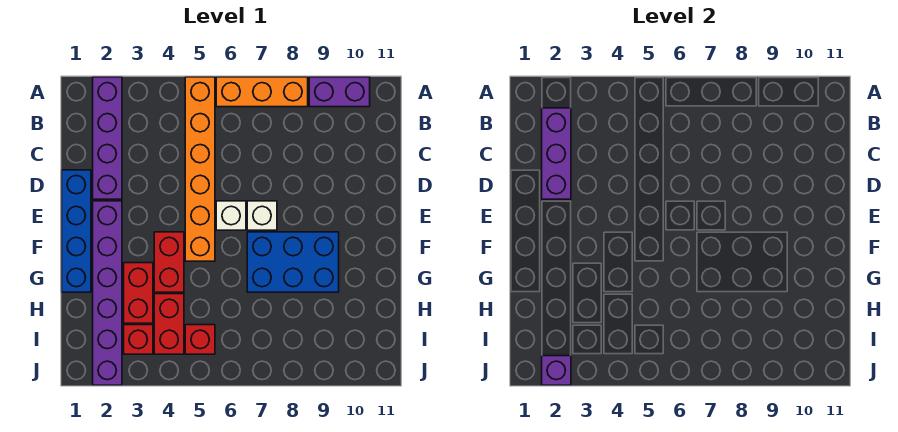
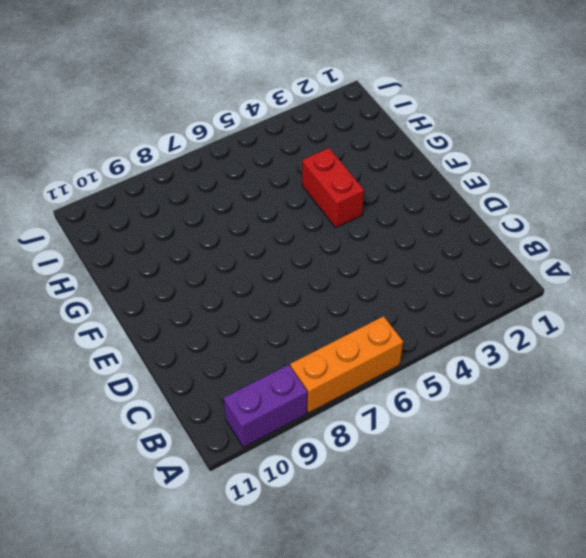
none -> purple brick A2:D2 level 1
none -> orange brick A5:F5 level 1
none -> blue brick D1:G1 level 1

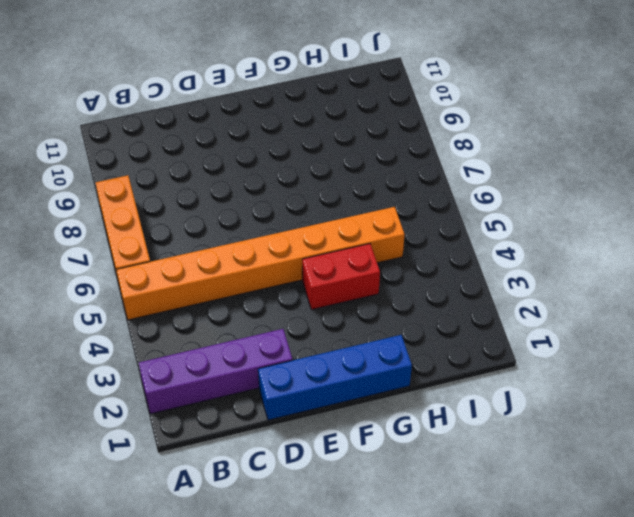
orange brick A5:H5 level 1 -> orange brick A5:F5 level 1
none -> purple brick A9:A10 level 1
none -> purple brick E2:J2 level 1
none -> white brick E6 level 1

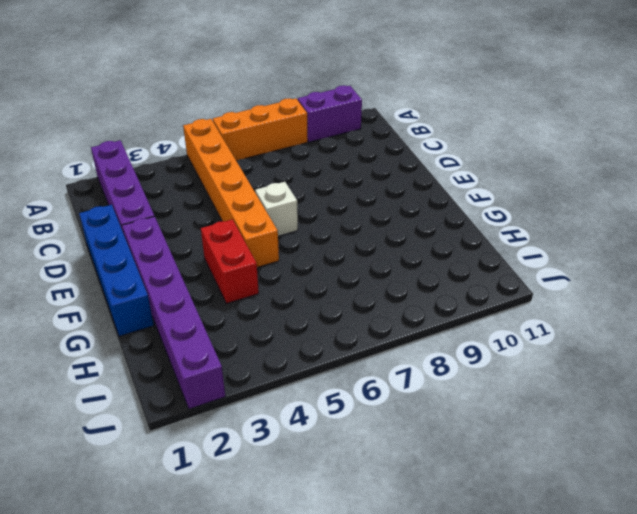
none -> white brick E7 level 1
none -> blue brick F7:G9 level 1
none -> red brick G3:H3 level 1

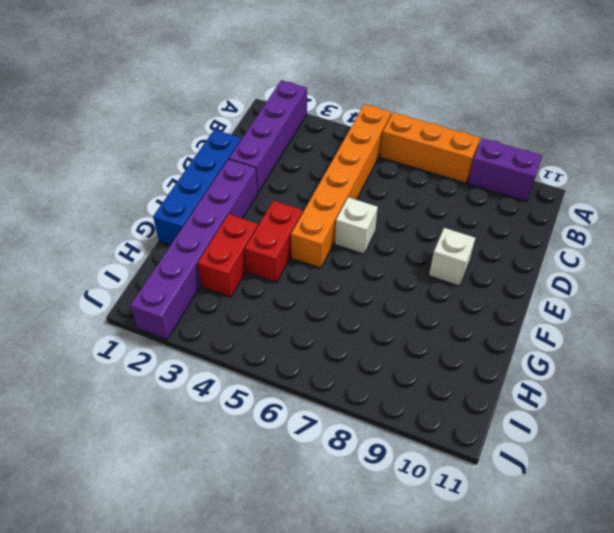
white brick E9 level 1 -> white brick E7 level 1
none -> blue brick F7:G9 level 1
none -> red brick H4:I4 level 1
none -> red brick I3 level 1

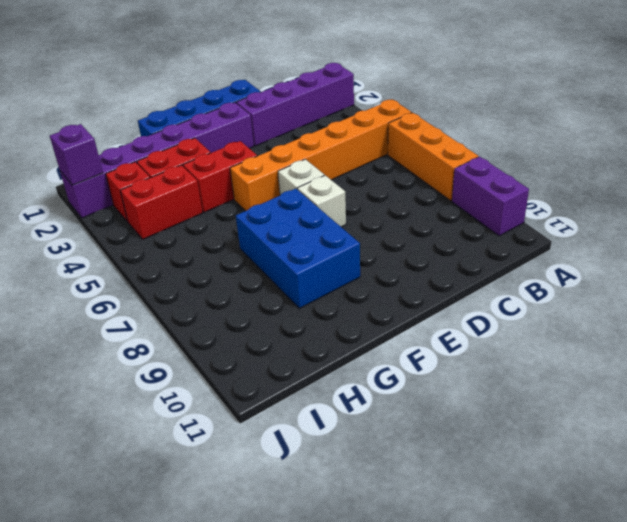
none -> red brick I5 level 1
none -> purple brick B2:D2 level 2

